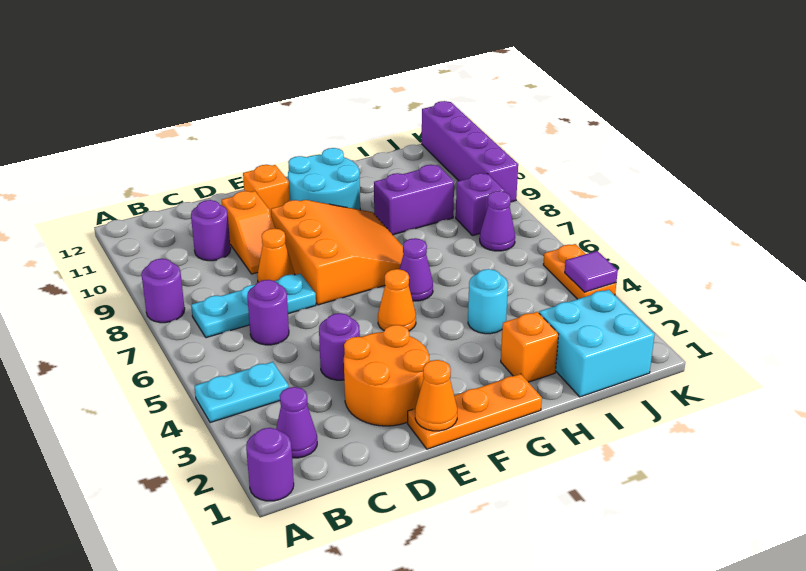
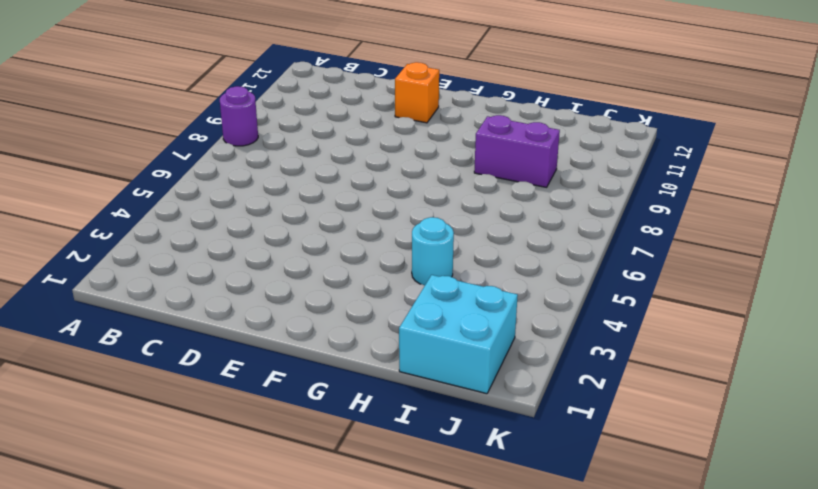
none -> purple round brick A1 level 1
none -> cyan plate A4:B4 level 1
none -> purple cone B2 level 1

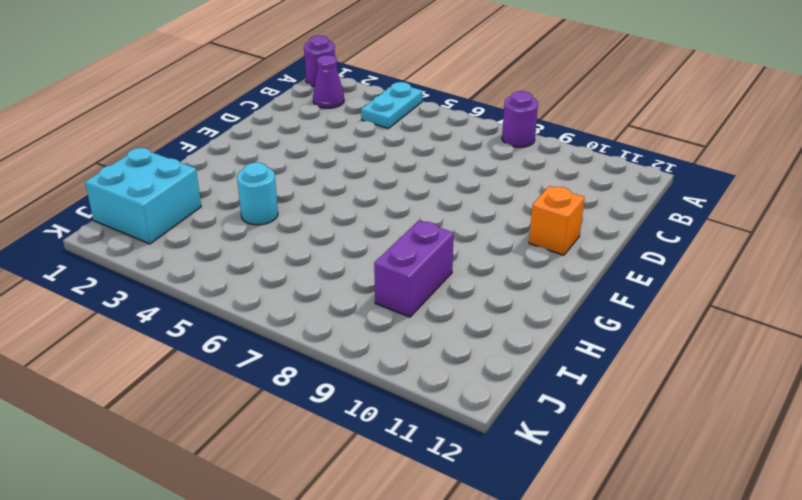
none -> cyan plate B7:D7 level 1
none -> purple round brick C6 level 1
none -> purple round brick C10 level 1

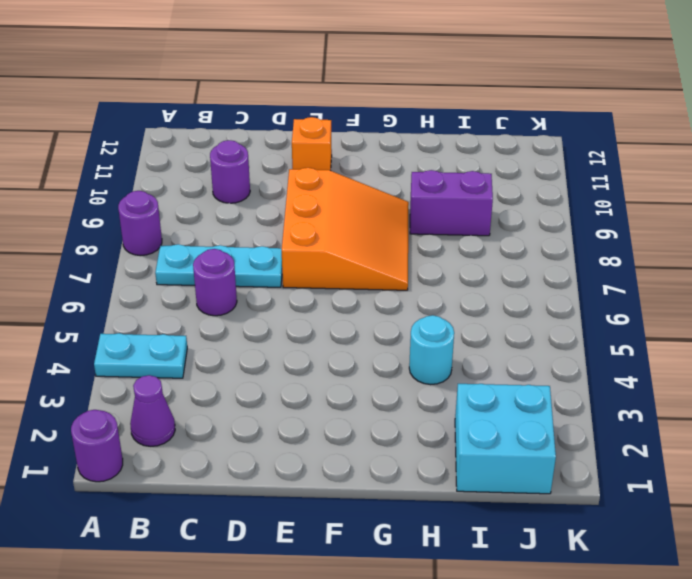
none -> orange round brick D2:E3 level 1
none -> purple round brick D4 level 1
none -> orange cone D8 level 1

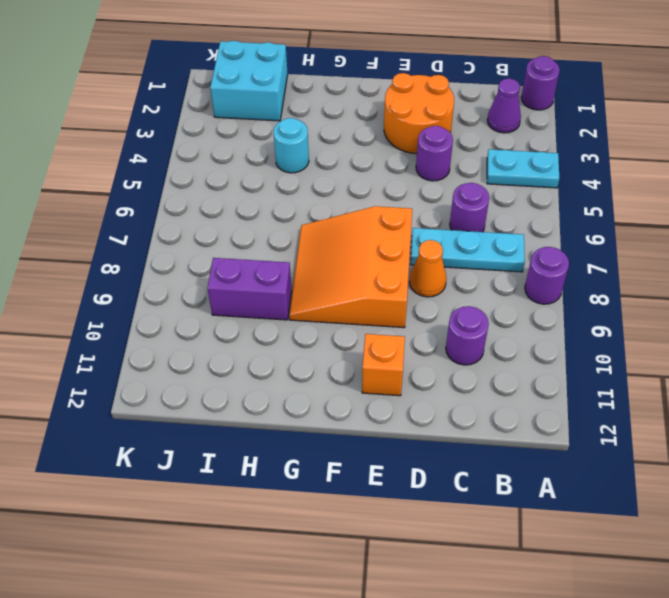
none -> orange slope D9:D10 level 1 top 10
none -> orange plate E1:G1 level 1
none -> orange cone F5 level 1

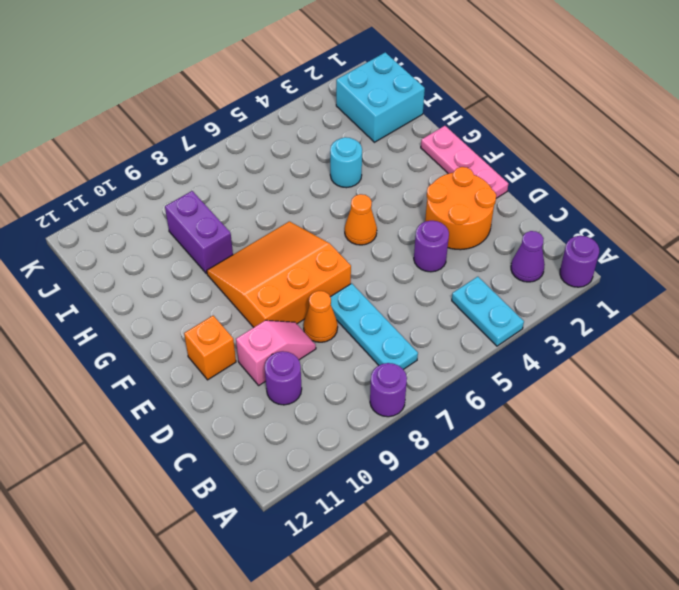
pink slope D9:D10 level 1 top 10 -> orange slope D9:D10 level 1 top 10
pink plate E1:G1 level 1 -> orange plate E1:G1 level 1
none -> purple round brick C6 level 1
none -> cyan round brick F10:G11 level 1
none -> purple cone G6 level 1

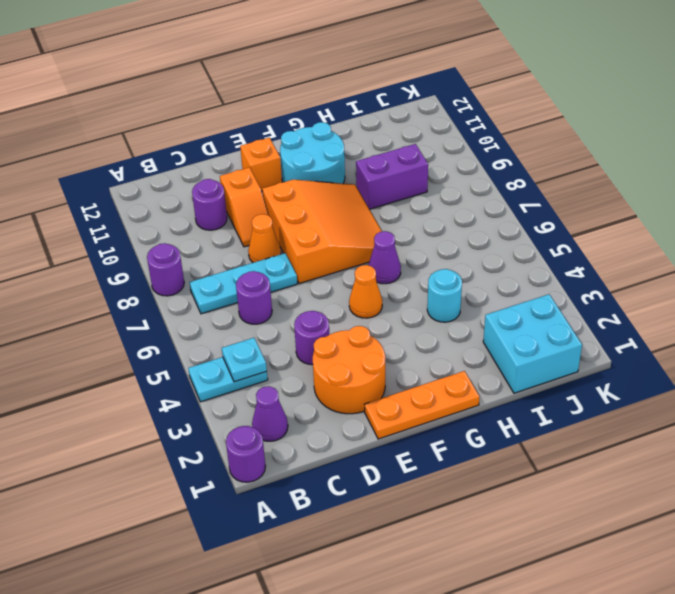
cyan plate B4 level 2 -> none
none -> orange brick H2 level 1
none -> purple cone J7 level 1
none -> purple brick J8 level 1

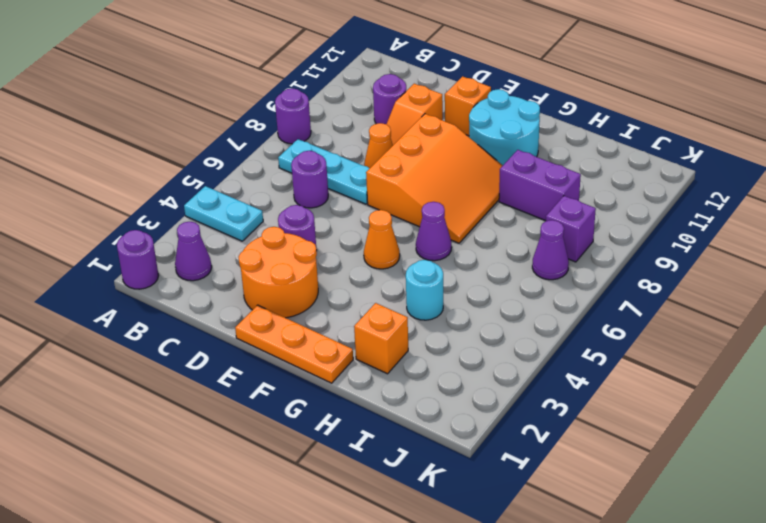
none -> cyan brick I1:J2 level 1
none -> orange plate K4:K5 level 1
none -> purple brick K9:K12 level 1

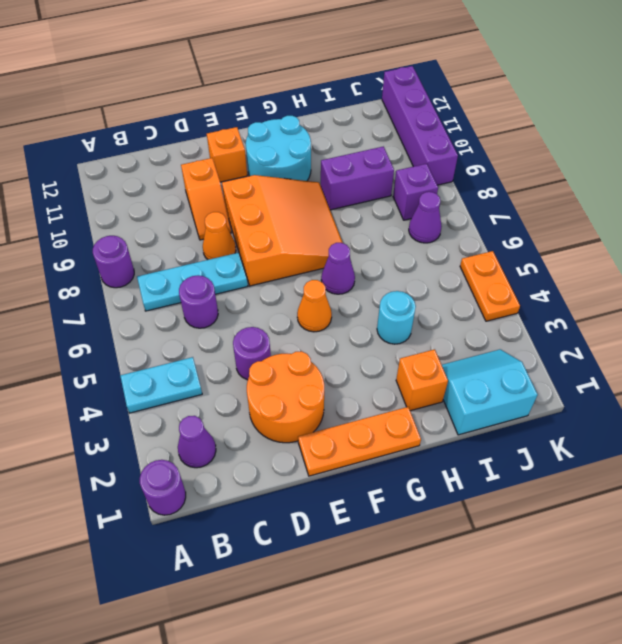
cyan slope I1:J2 level 1 top 1 -> cyan brick I1:J2 level 1
none -> purple round brick C10 level 1
none -> orange cone E1 level 2
none -> purple tile K4 level 2

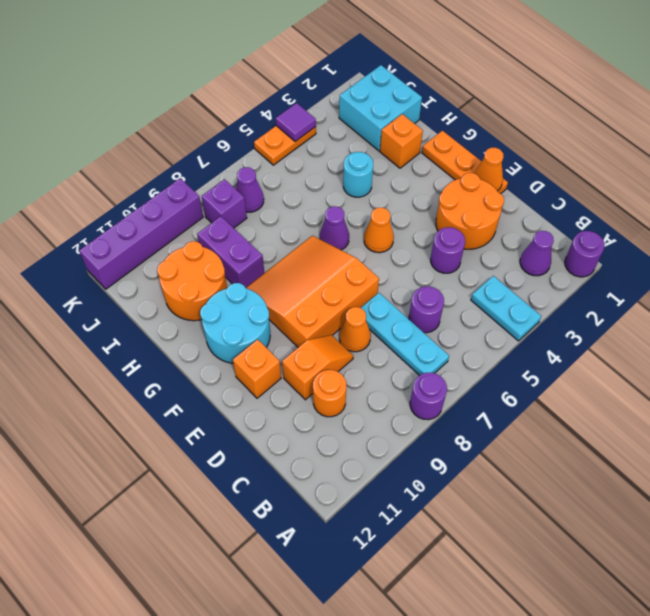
orange round brick C10 level 1 -> purple round brick C10 level 1
orange round brick H10:I11 level 1 -> none

